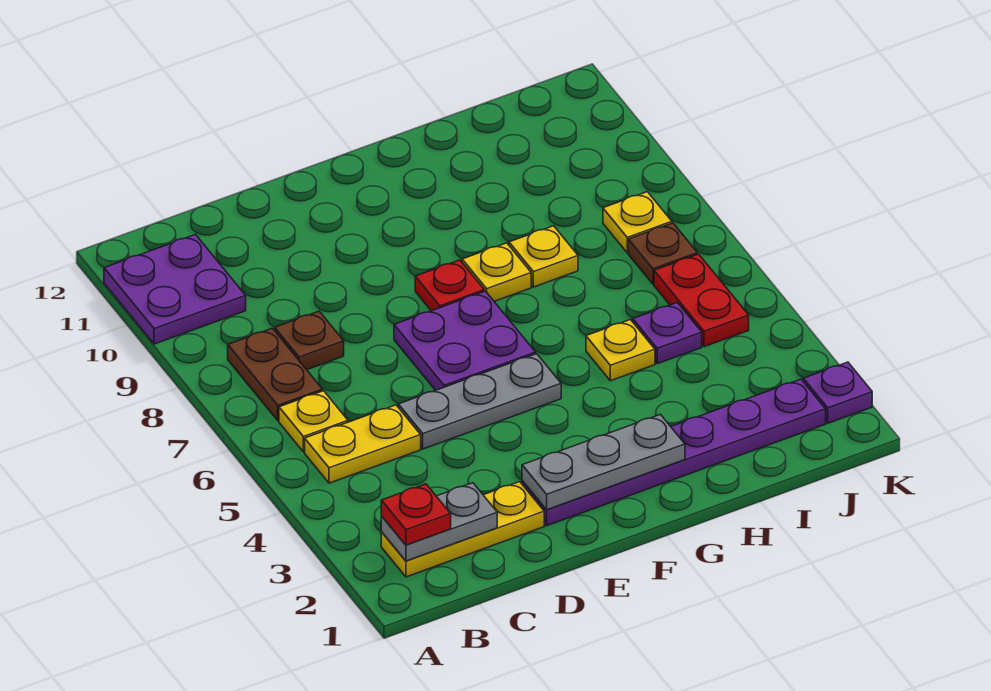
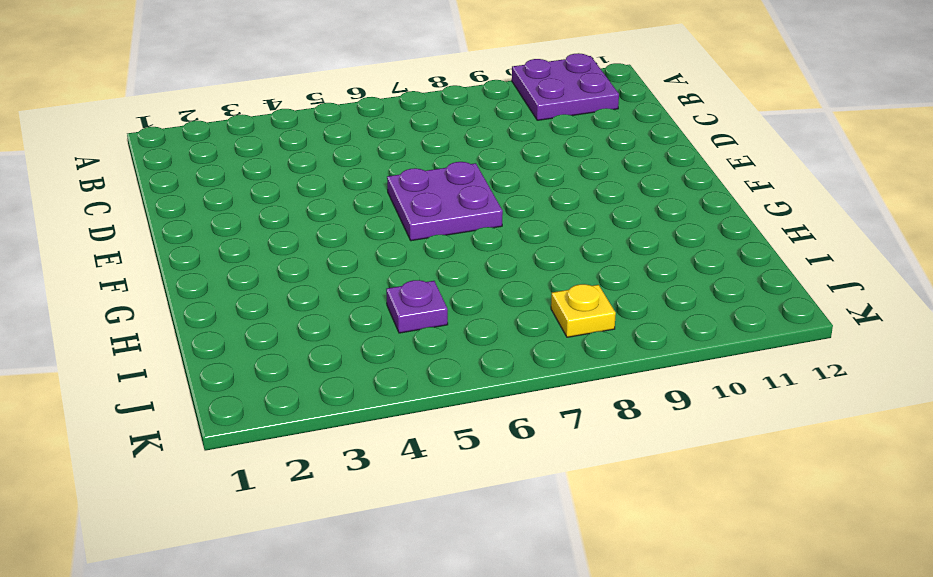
none -> yellow plate B2:D2 level 1
none -> yellow plate B5:C5 level 1
none -> yellow plate B6 level 1

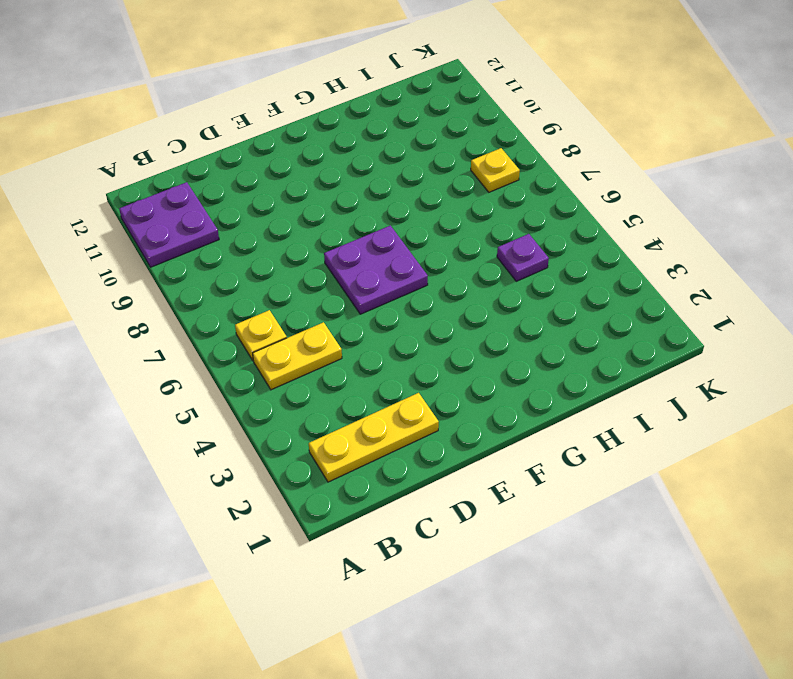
none -> brown plate B7:B8 level 1
none -> brown plate C8 level 1
none -> grey plate D5:F5 level 1

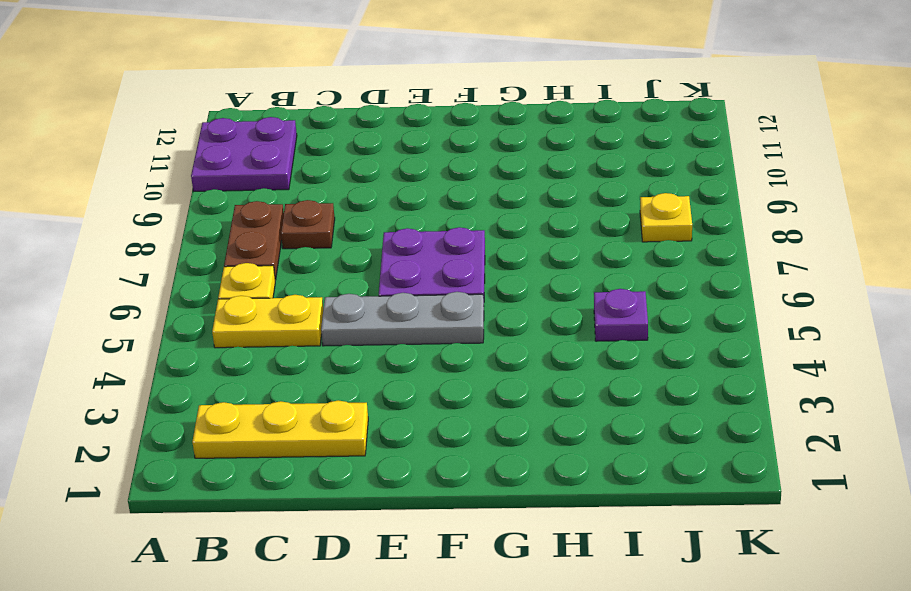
none -> purple plate E2:J2 level 1
none -> red plate F8 level 1
none -> yellow plate G8 level 1

